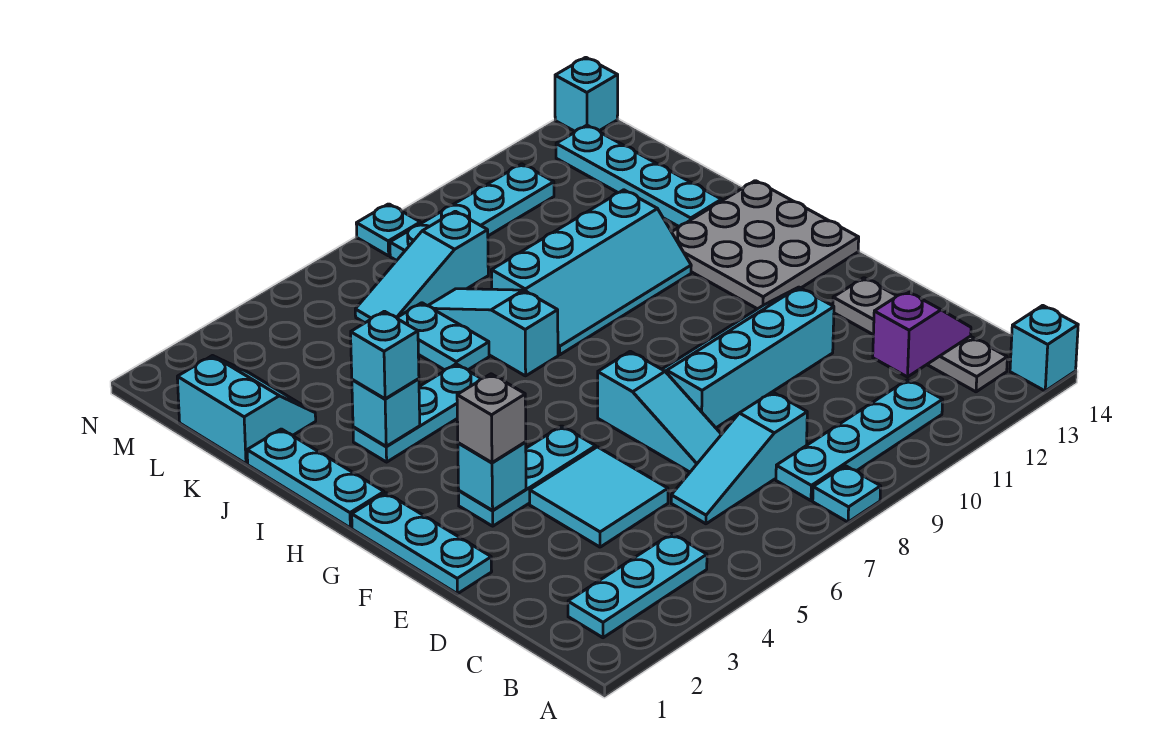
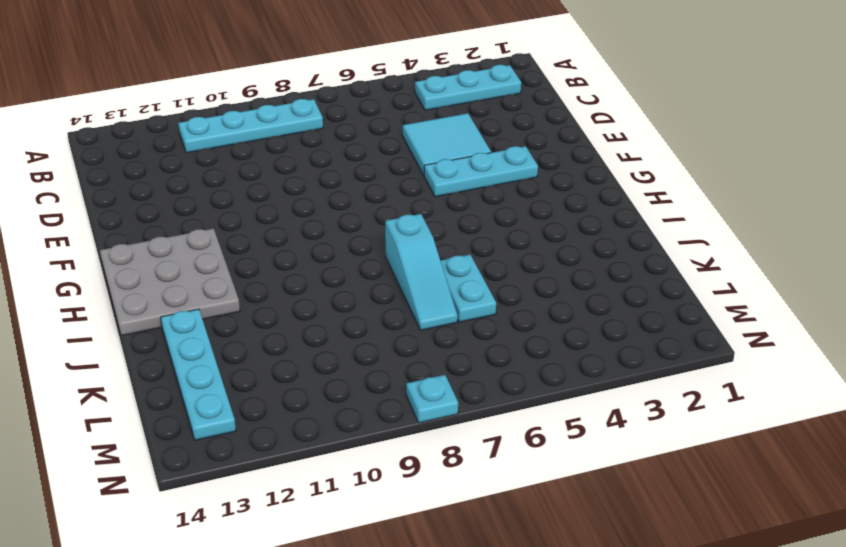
none -> cyan plate A8 level 1
none -> cyan brick A14 level 1
none -> grey plate B13:E13 level 1

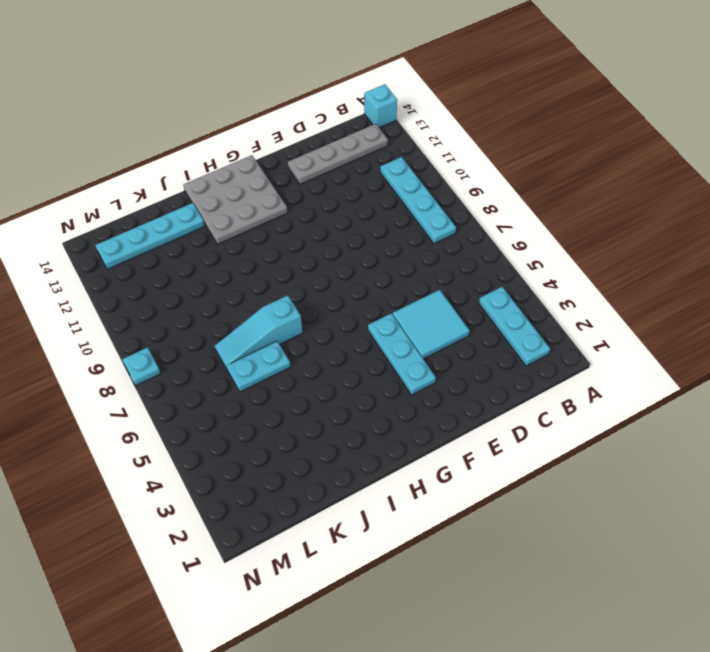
none -> cyan plate A8 level 1
none -> cyan slope C6:C8 level 1 top 8
none -> cyan slope D7:F7 level 1 top F

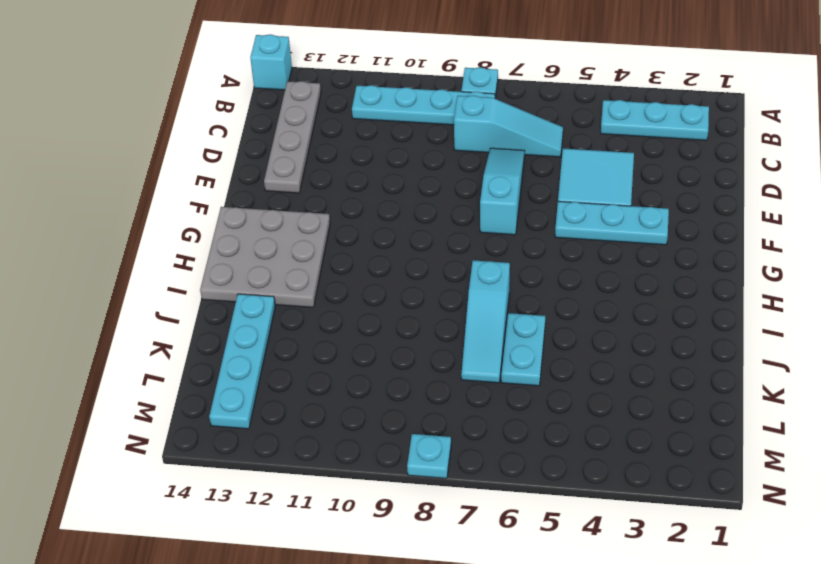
none -> cyan plate E1:G1 level 1
none -> cyan slope E8:F11 level 1 top E
none -> cyan plate H1:J1 level 1

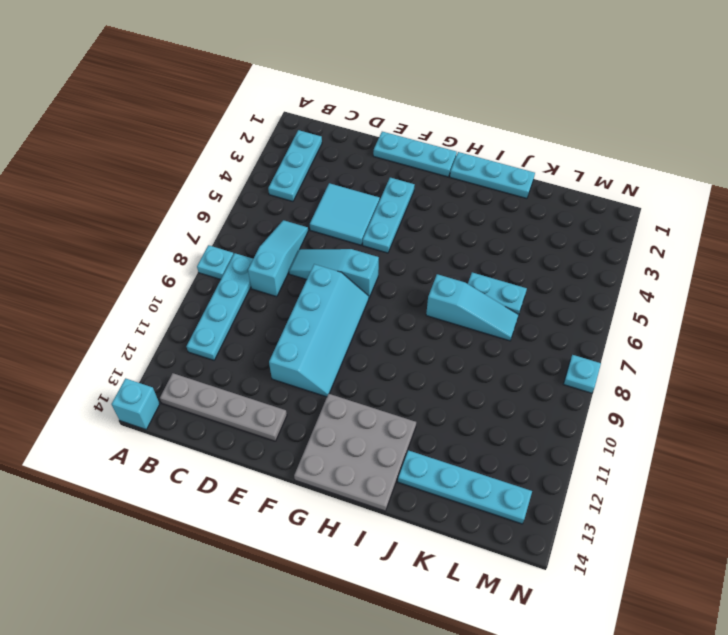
none -> cyan plate I3:I5 level 1
none -> cyan slope I8:J11 level 1 top J
none -> cyan slope K1:L2 level 1 top 1

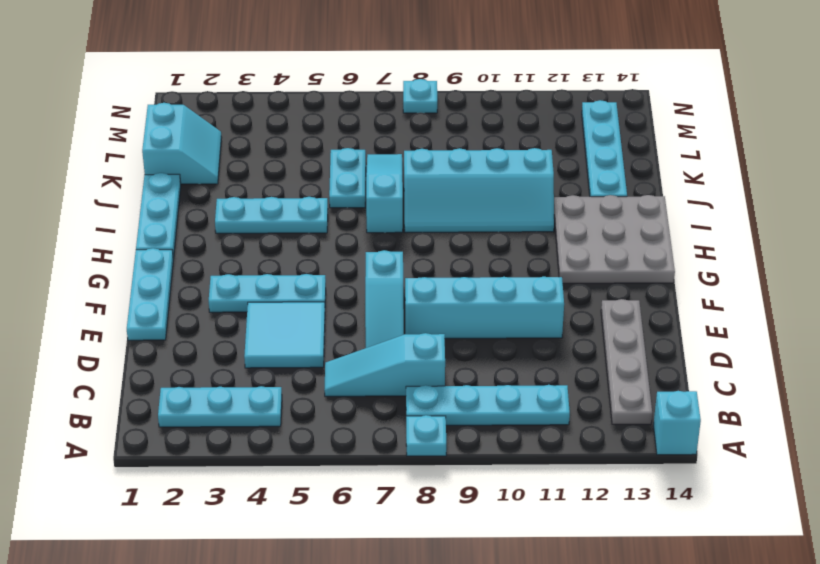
none -> cyan slope L6:L8 level 1 top 8
none -> cyan plate M8:M11 level 1
none -> cyan brick N14 level 1

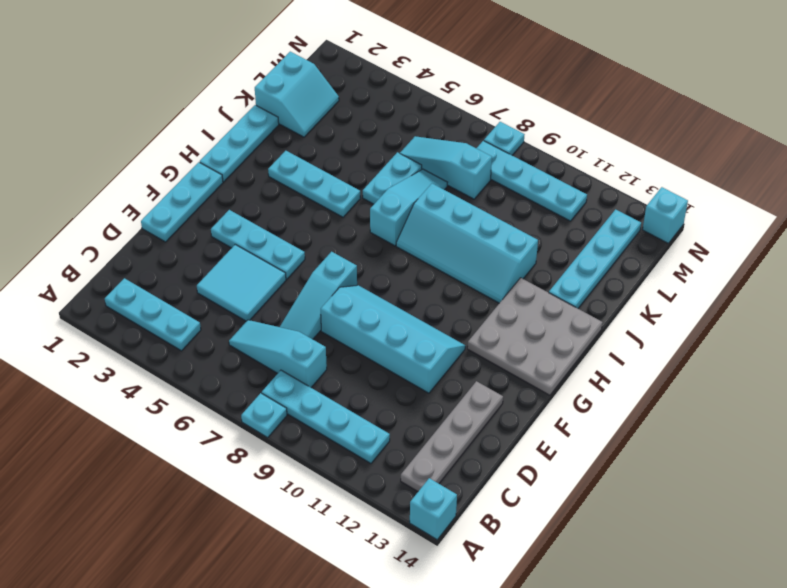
none -> purple slope C12:C13 level 2 top 12
none -> cyan brick F3 level 2
none -> cyan brick I3 level 2

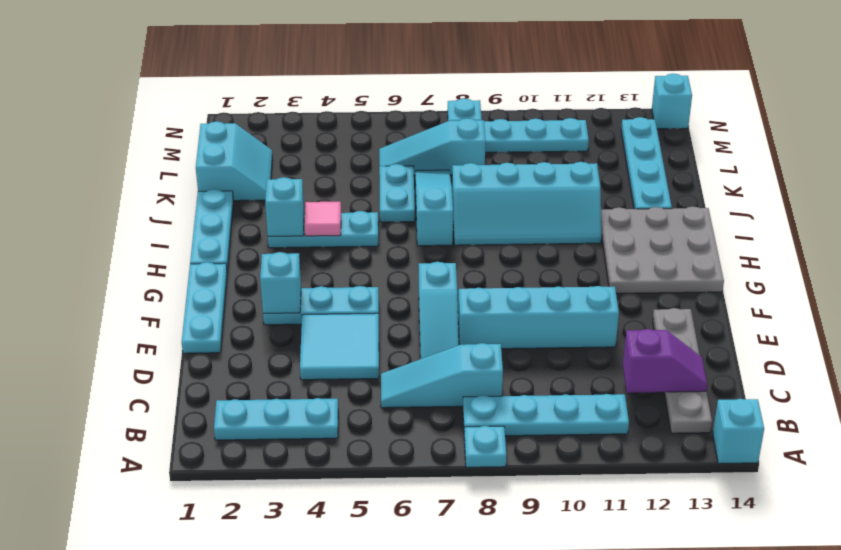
pink tile I4 level 2 -> none
none -> grey brick F3 level 3
none -> cyan brick I3 level 3

